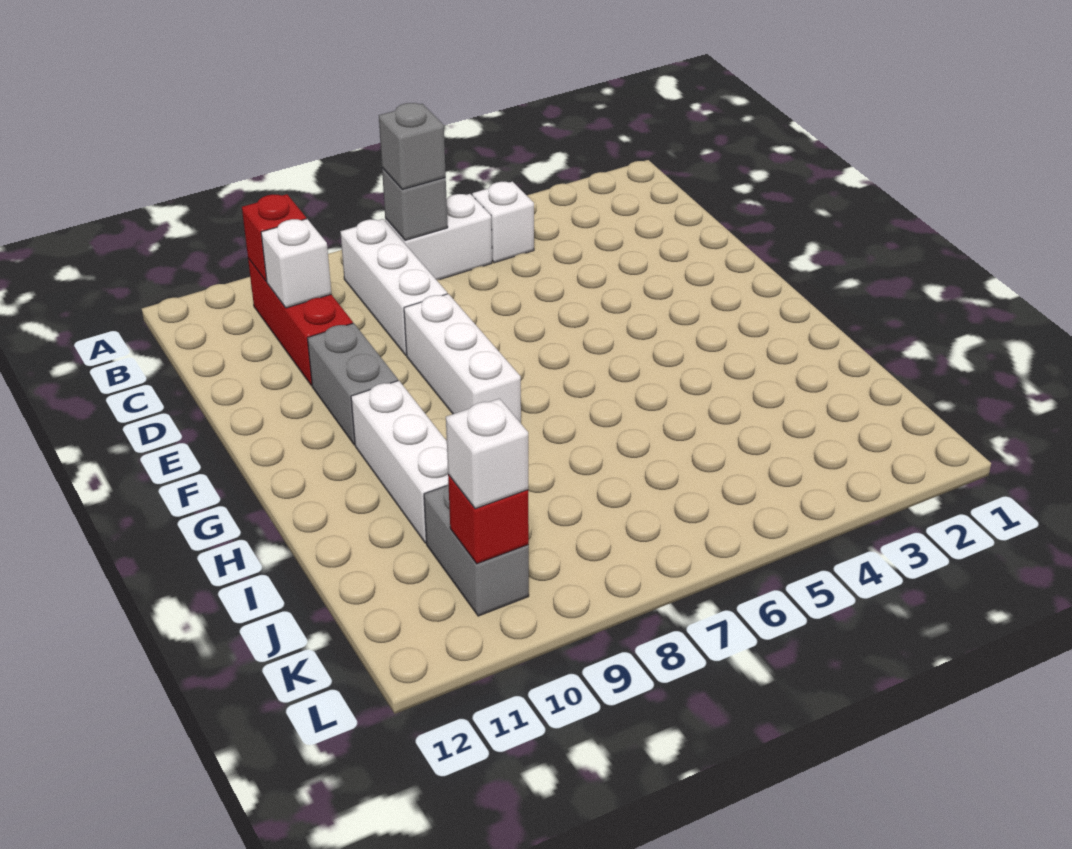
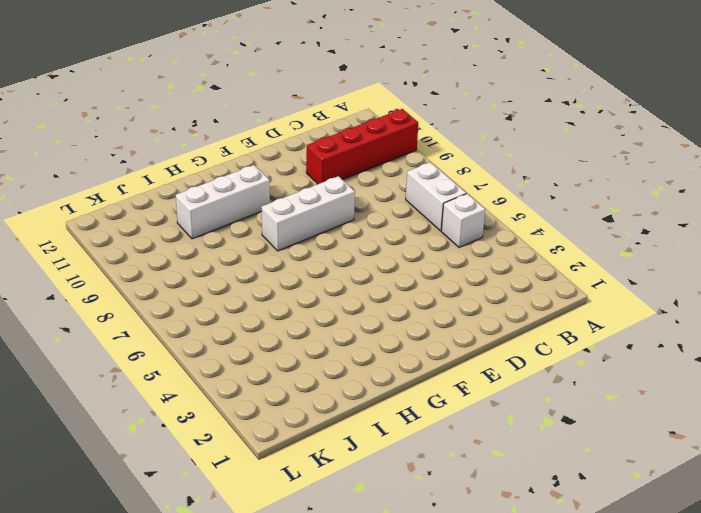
red brick A10:D10 level 1 -> red brick B10:D10 level 1
none -> white brick B8:D8 level 1
none -> grey brick E10:F10 level 1
none -> grey brick J10:K10 level 1

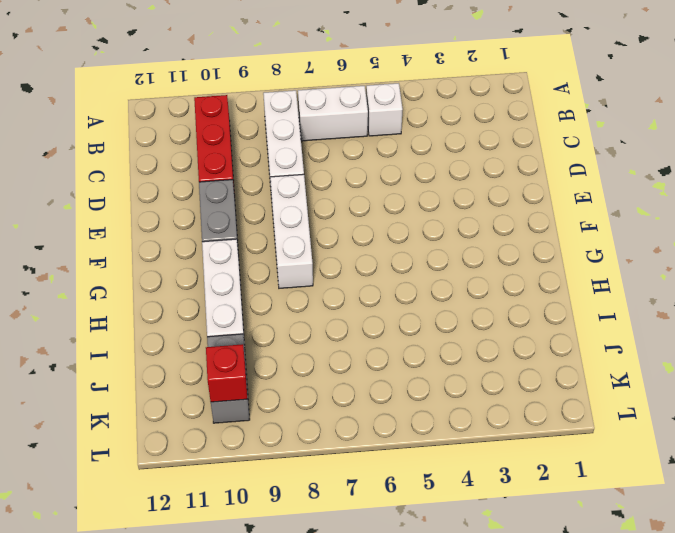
none -> grey brick B7 level 2
none -> red brick B10 level 2
none -> white brick C10 level 2

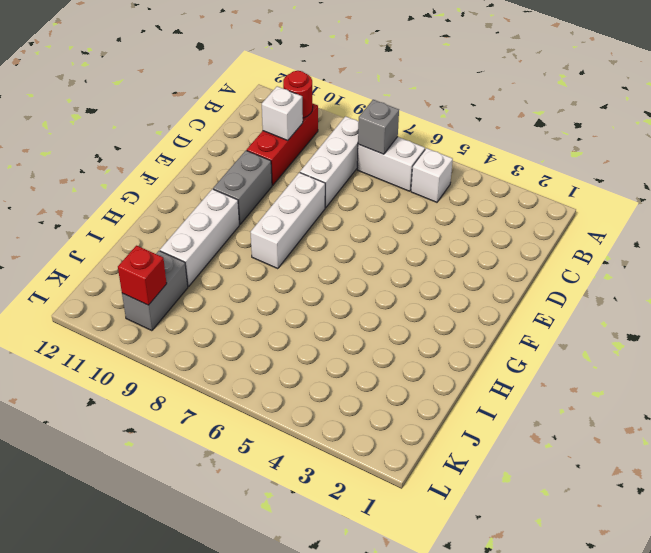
red round brick B10 level 2 -> red brick B10 level 2
none -> grey brick B7 level 3
none -> white brick K10 level 3

